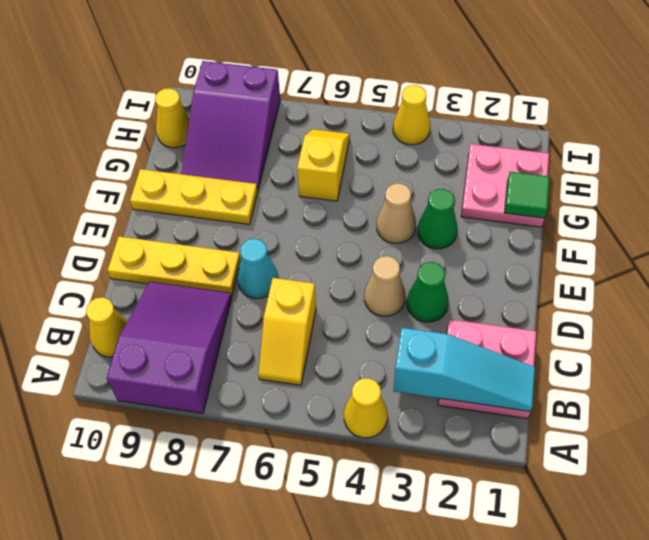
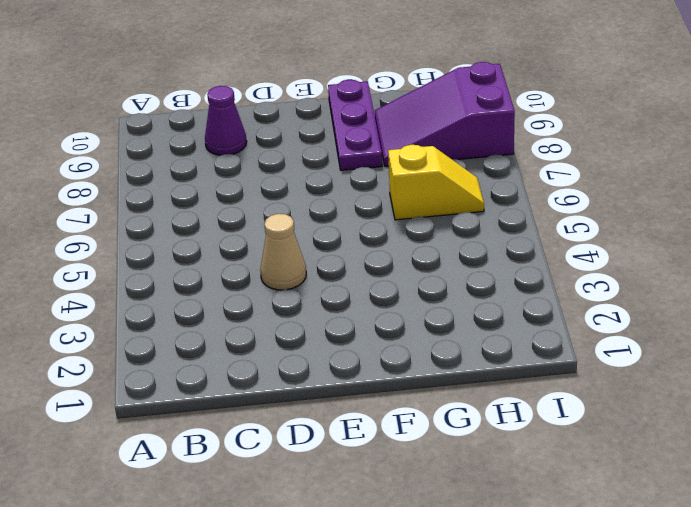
purple cone C9 level 1 -> purple slope A8:C9 level 1 top A
purple plate F8:F10 level 1 -> yellow plate F8:F10 level 1
none -> yellow cone A4 level 1
none -> pink plate B1:C2 level 1
none -> yellow slope B6:C6 level 1 top C

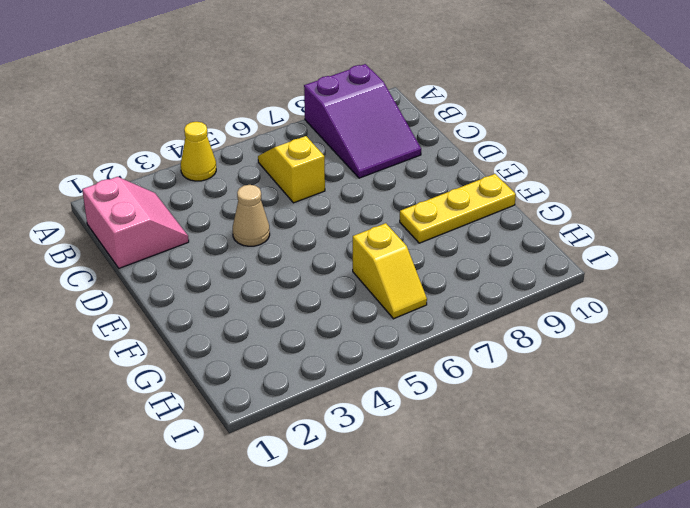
pink slope B1:C2 level 1 top 1 -> pink plate B1:C2 level 1
none -> yellow cone B10 level 1
none -> green cone D3 level 1
none -> cyan cone D7 level 1

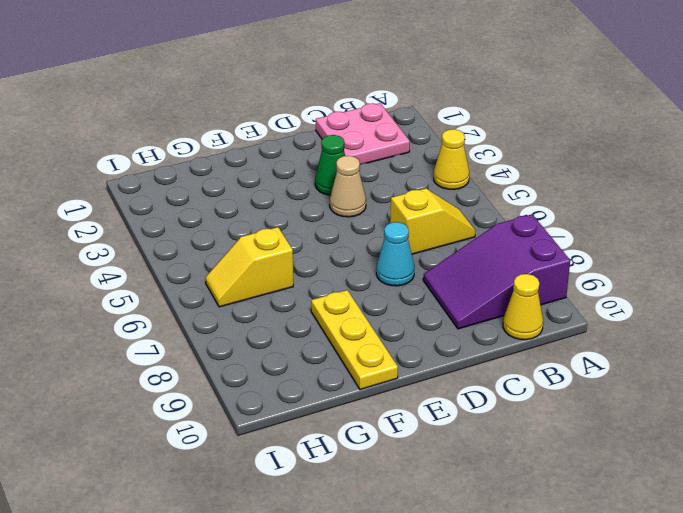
none -> yellow plate D8:D10 level 1
none -> green cone F3 level 1
none -> tan cone F4 level 1

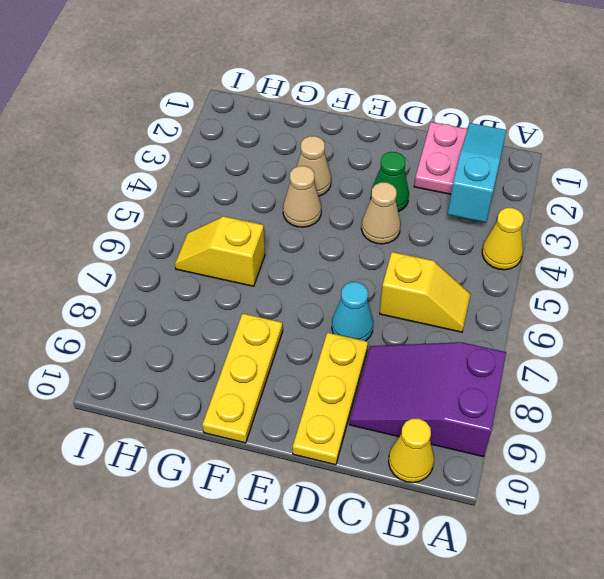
tan cone F3 level 1 -> green cone F3 level 1
none -> pink plate G1:H2 level 1
none -> purple slope G8:I9 level 1 top I
none -> yellow cone H10 level 1

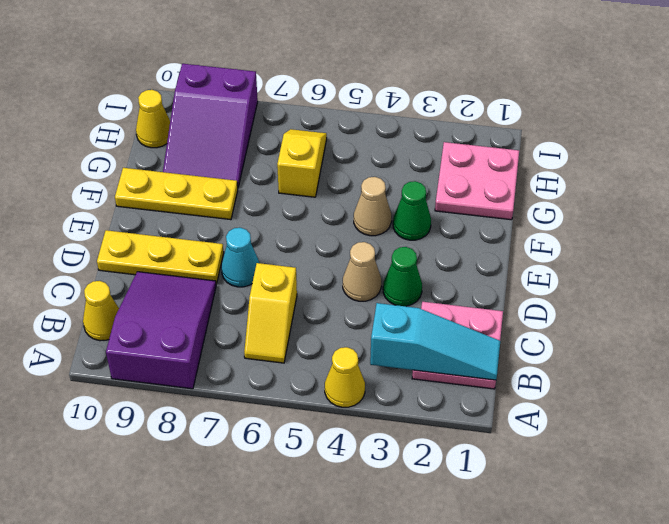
none -> yellow cone I4 level 1
none -> green tile G1 level 2

